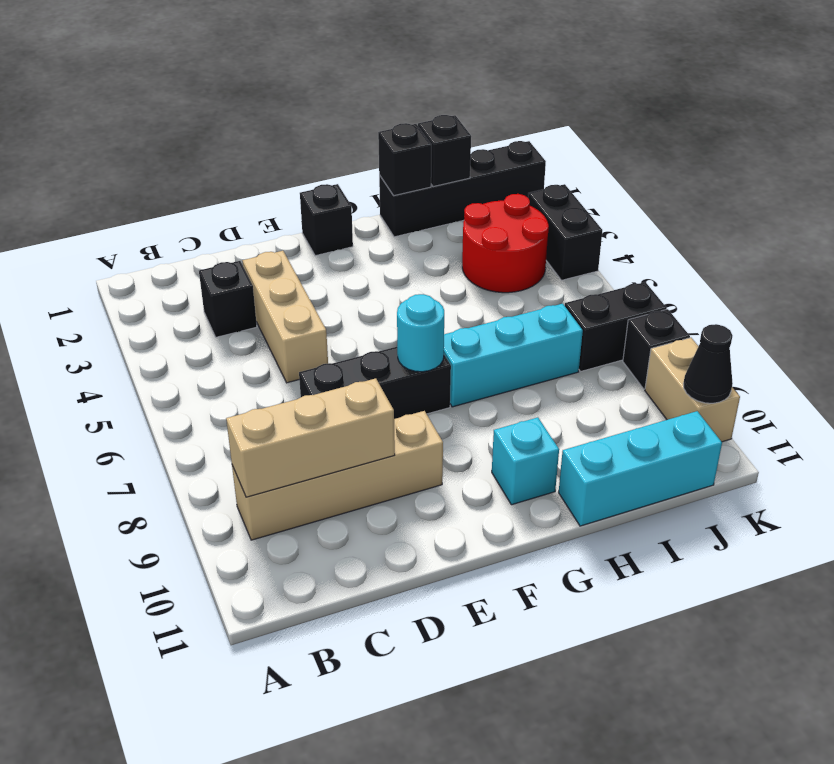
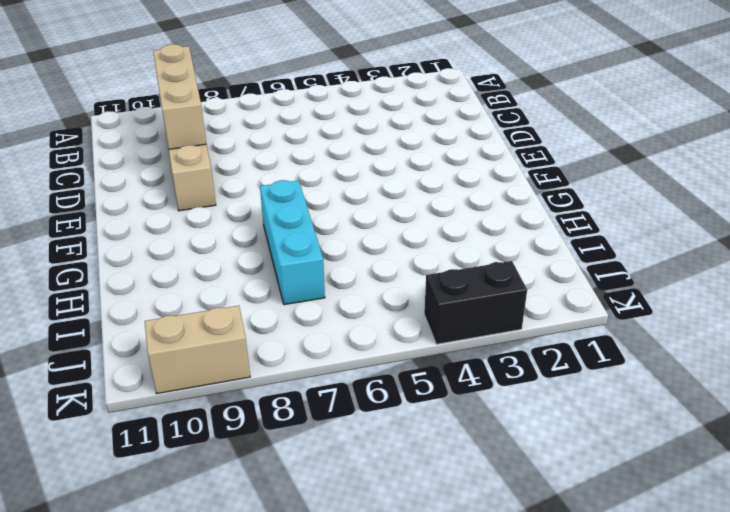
none -> black brick C3 level 1
none -> tan brick D3:D5 level 1
none -> black brick D7:F7 level 1

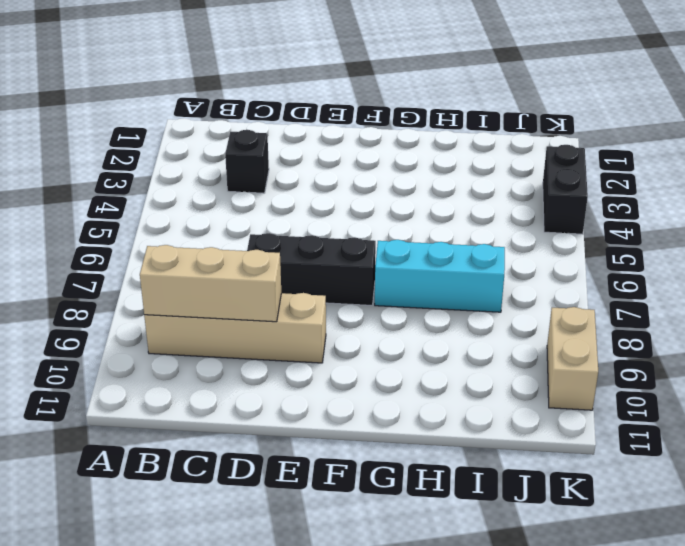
none -> tan brick D3:D5 level 1
none -> black brick F1 level 1
none -> cyan brick G10 level 1

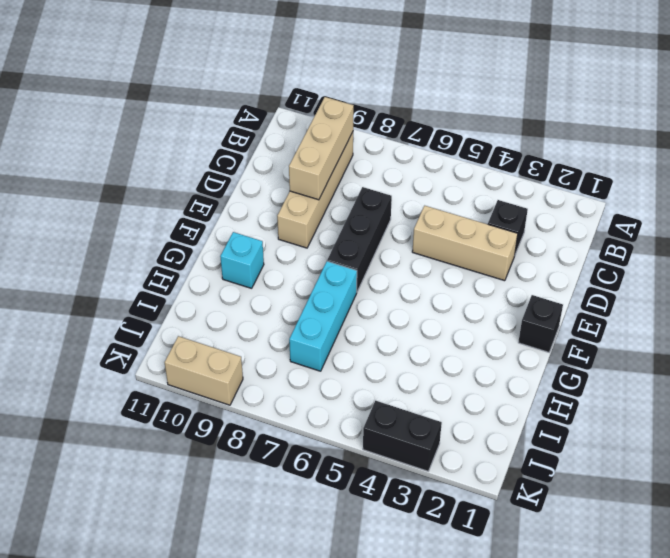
none -> black brick H1:K1 level 1
none -> cyan brick H11:J11 level 1
none -> red round brick I3:J4 level 1

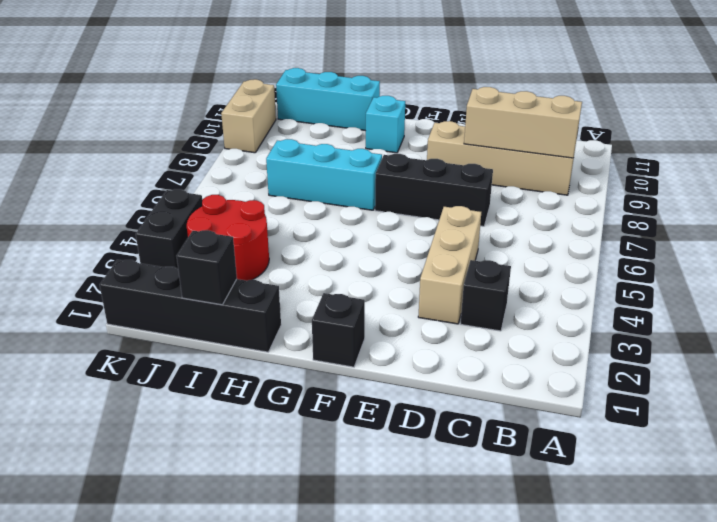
none -> black brick J7:K7 level 1
none -> black brick K8 level 1
none -> cyan round brick F7 level 2

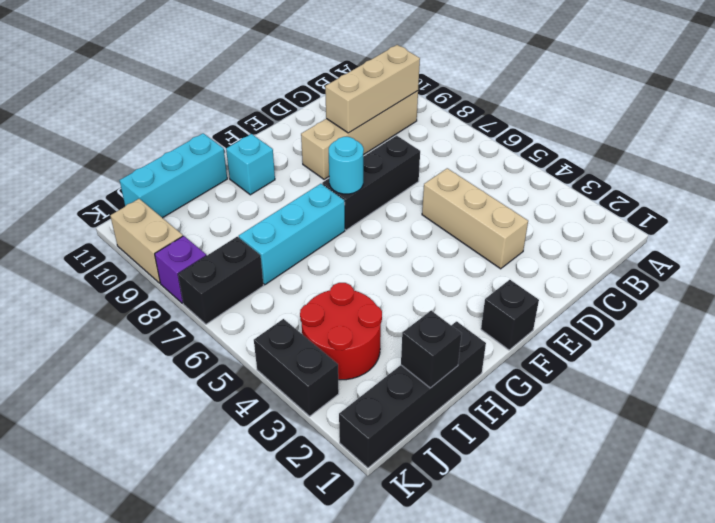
purple brick K8 level 1 -> black brick K8 level 1
none -> black brick C3 level 1
none -> black brick H1 level 2
none -> black cone K10 level 2

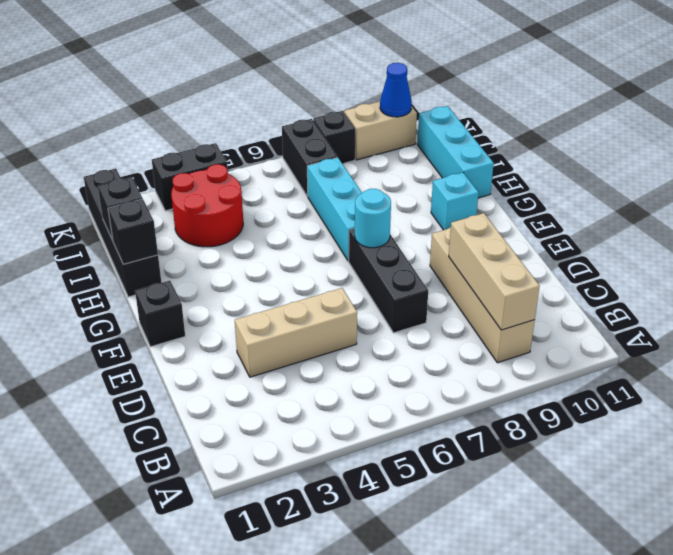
blue cone K10 level 2 -> black cone K10 level 2
none -> black brick C3 level 1

